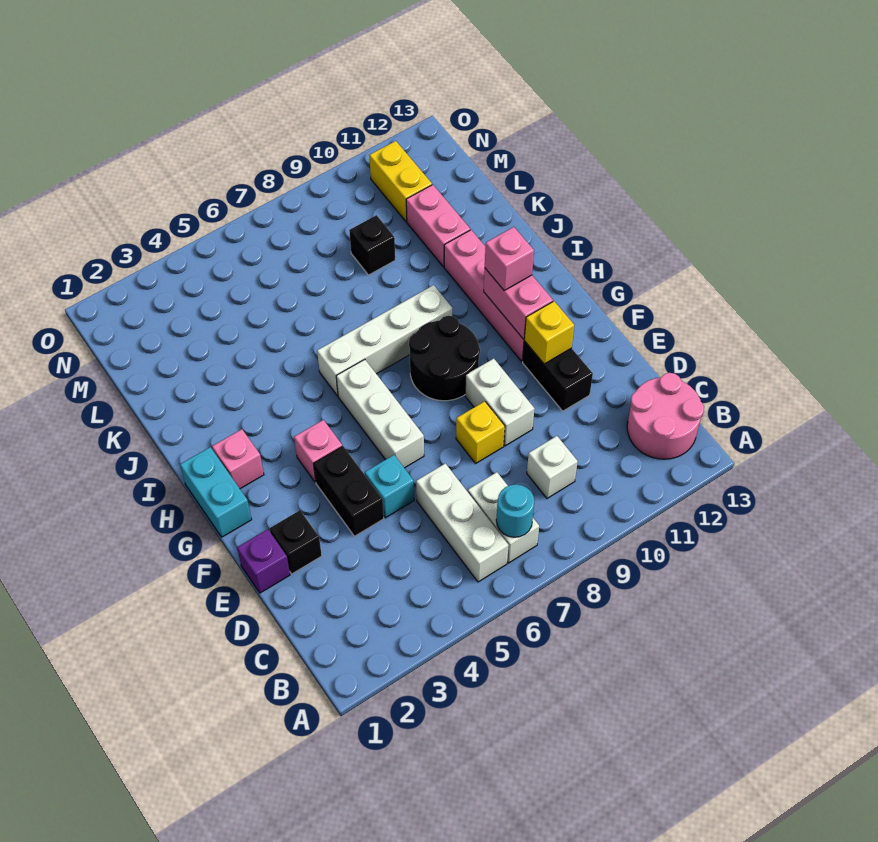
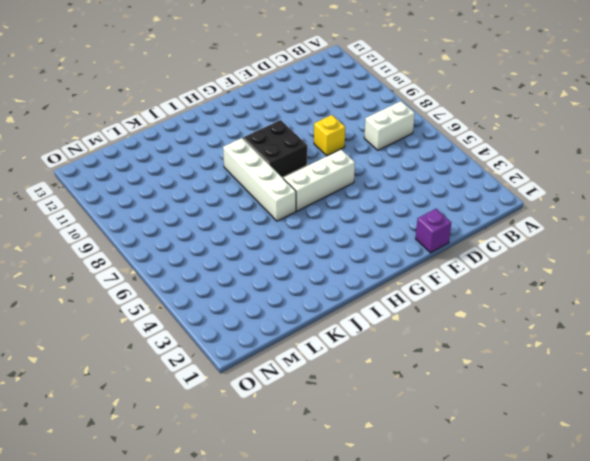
black brick G8:H9 level 1 -> black round brick G8:H9 level 1
none -> white brick B6:D6 level 1
none -> pink round brick B12:C13 level 1
none -> white brick C9 level 1

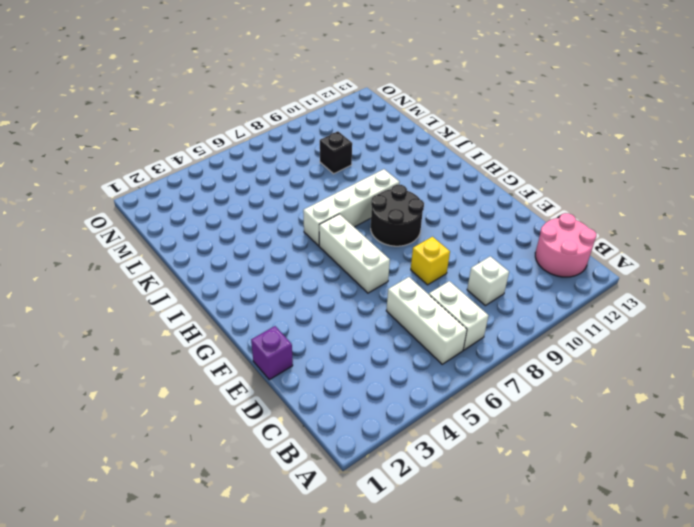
none -> black brick E2 level 1
none -> black brick E4:F4 level 1
none -> cyan brick E5 level 1

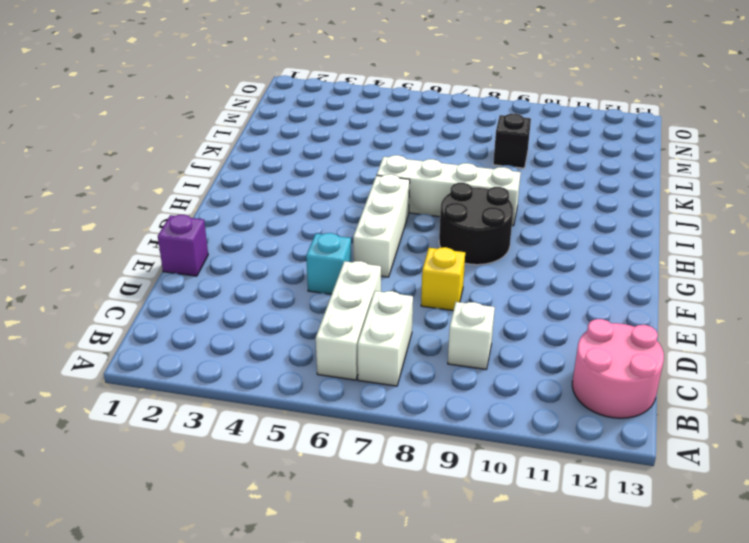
none -> black brick E2 level 1
none -> black brick E4:F4 level 1
none -> white brick E9:F9 level 1

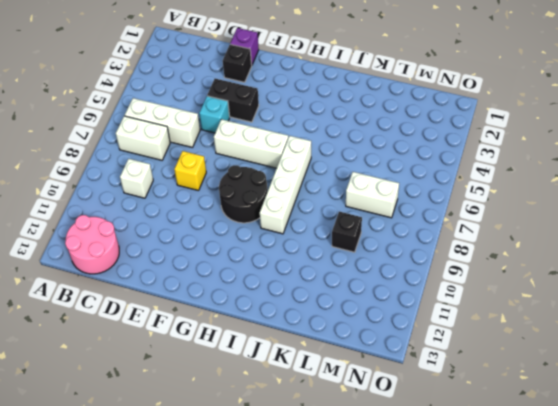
white brick L7:M7 level 1 -> white brick E9:F9 level 1
none -> black brick E11:F11 level 1
none -> cyan brick G1:H1 level 1
none -> pink brick G4 level 1

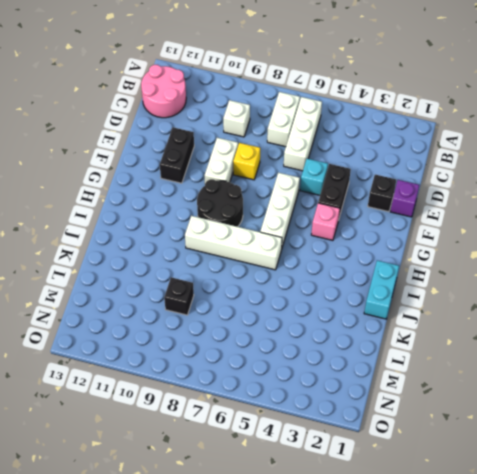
cyan brick I1:J1 level 1 -> cyan brick G1:H1 level 1
none -> pink brick G11:J11 level 1
none -> pink brick H2 level 1
none -> pink brick K11:L11 level 1

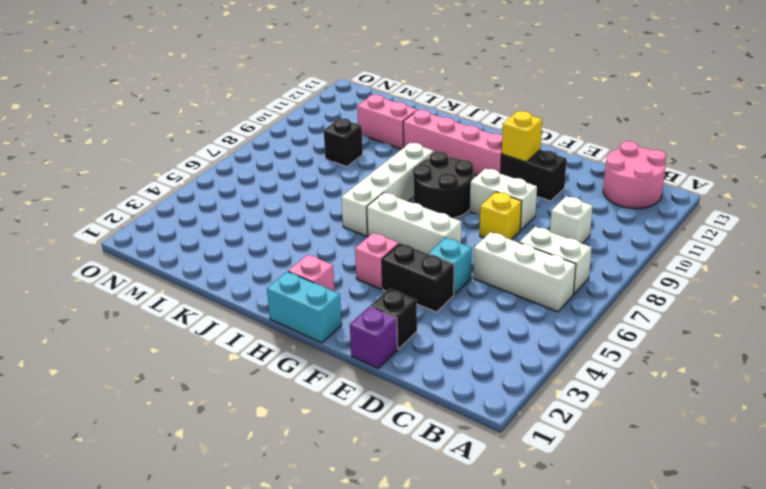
none -> yellow brick M11:N11 level 1
none -> cyan round brick B7 level 2
none -> pink brick G11:H11 level 2

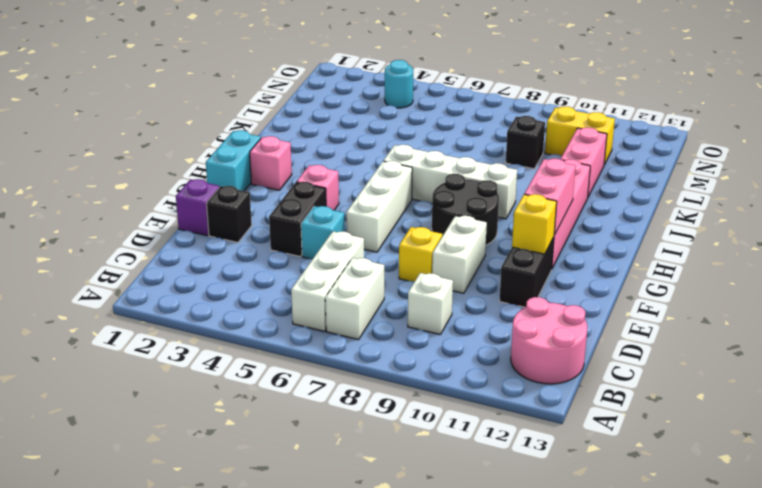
yellow brick M10:M11 level 1 -> yellow brick M11:N11 level 1
cyan round brick N4 level 1 -> cyan round brick B7 level 2
none -> pink brick H11 level 3

